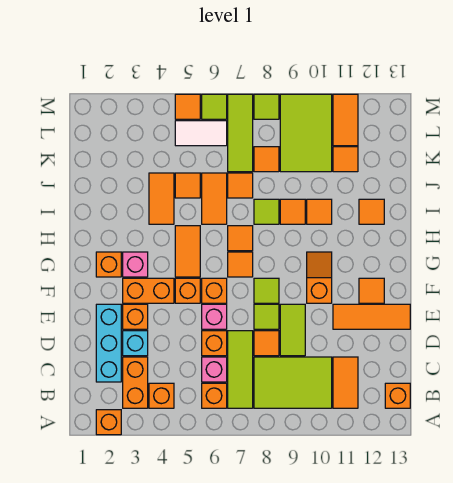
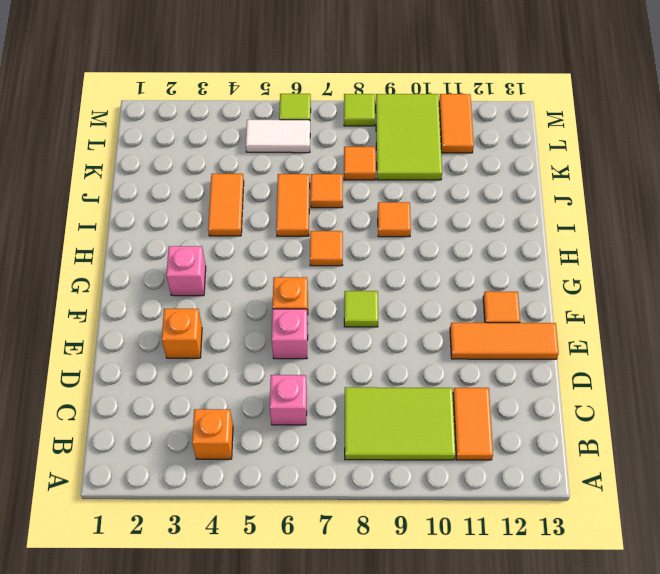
none -> orange brick A2 level 1
none -> orange brick B3:C3 level 1
none -> orange brick B6 level 1
none -> lime tile B7:D7 level 1

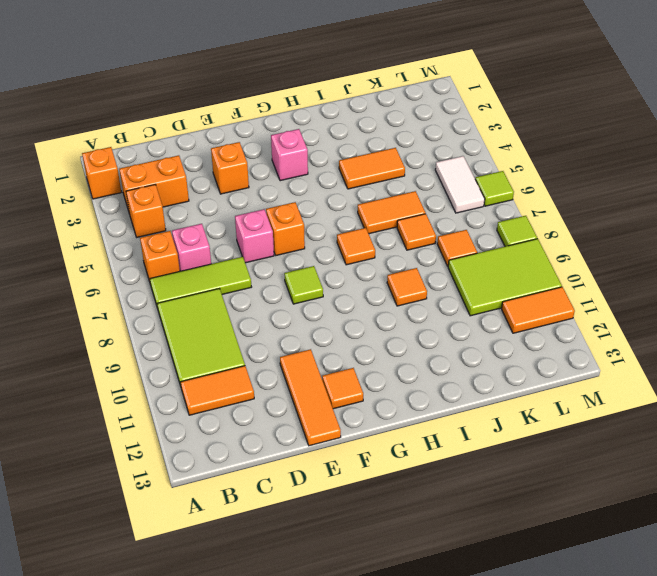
none -> orange brick B13 level 1
none -> cyan brick C2:E2 level 1
none -> cyan brick D3 level 1
none -> orange brick D6 level 1

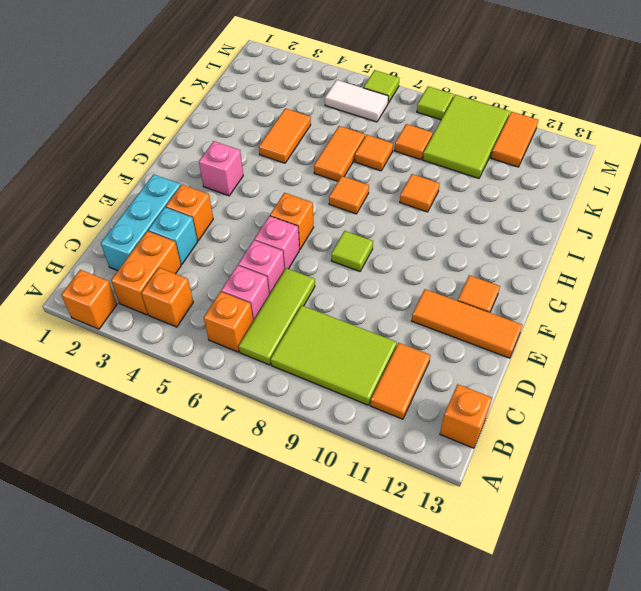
pink brick D6 level 1 -> orange brick D6 level 1
none -> orange tile D8 level 1
none -> lime tile D9:E9 level 1
none -> lime tile E8 level 1
none -> orange brick F3:F4 level 1

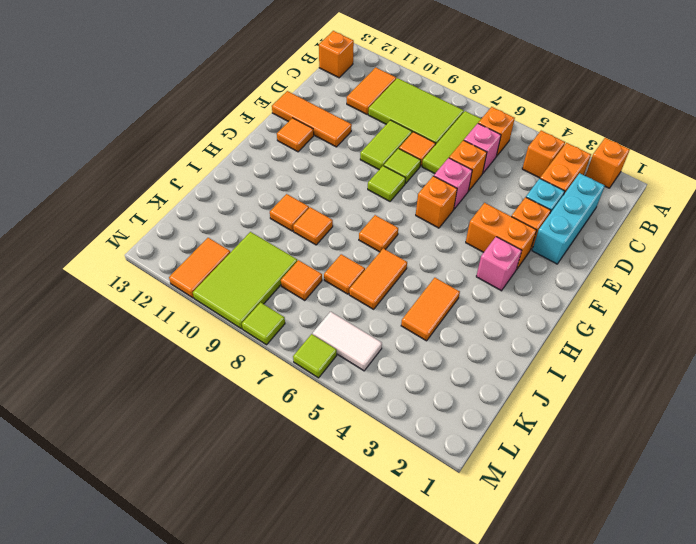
none -> orange brick F5 level 1
none -> orange slope F10:G10 level 1 top F
none -> orange brick G2 level 1
none -> orange tile G5:H5 level 1

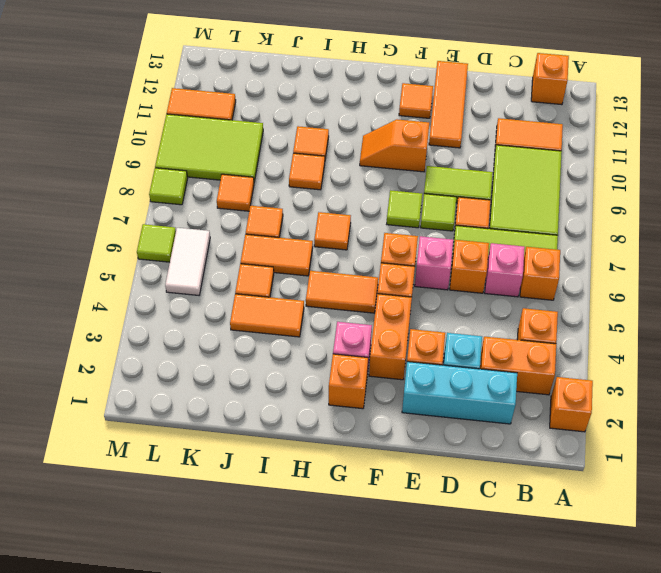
none -> orange tile G7 level 1
none -> lime tile I8 level 1
none -> orange tile I12 level 1
none -> lime tile K7:M7 level 1

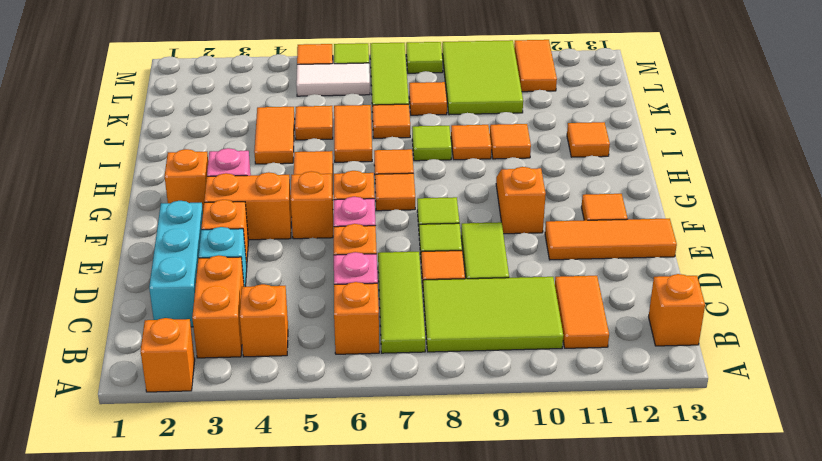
none -> orange tile K11 level 1

